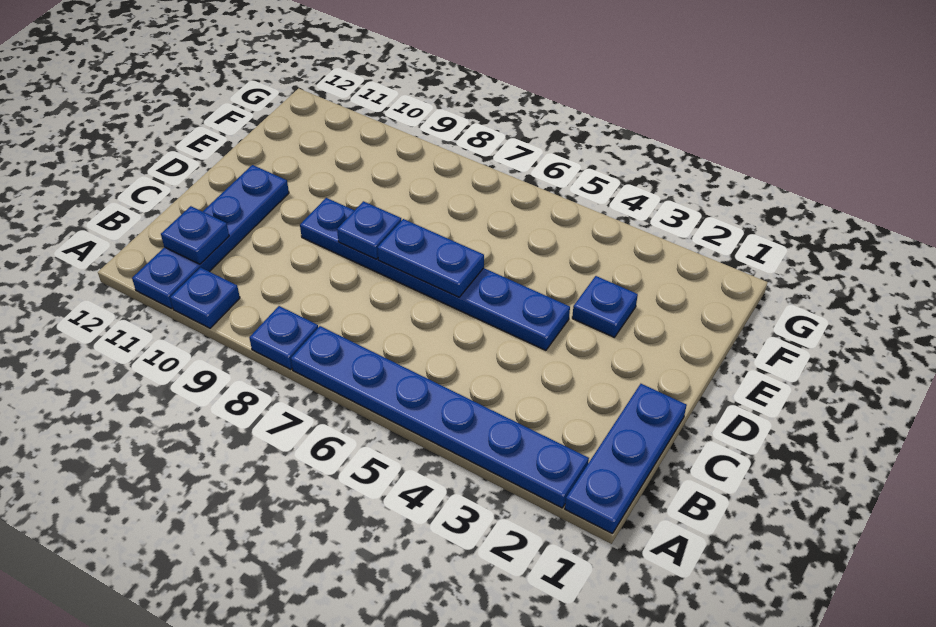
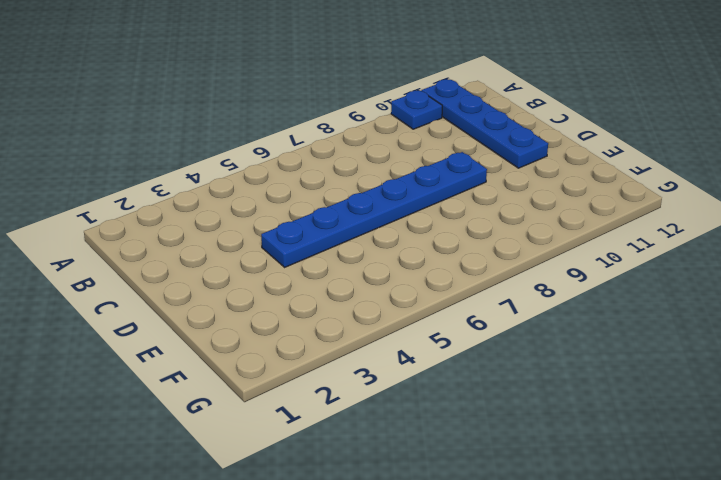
none -> blue plate A1:C1 level 1
none -> blue plate A2:A7 level 1

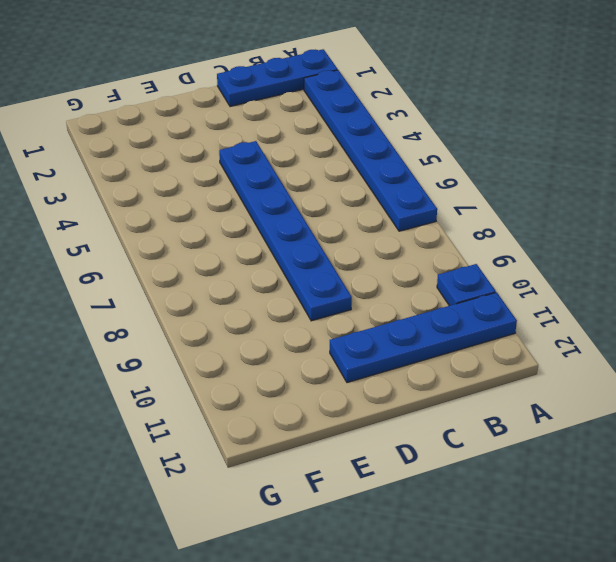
none -> blue plate A8 level 1
none -> blue plate E3 level 1

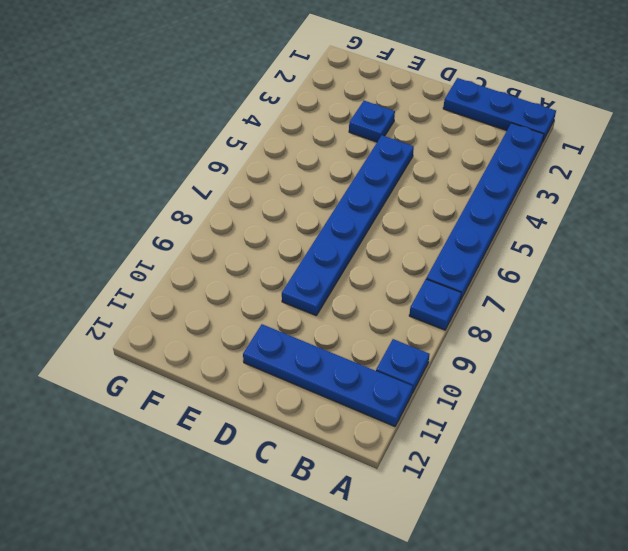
none -> blue plate B11 level 2
none -> blue plate D6:D7 level 2

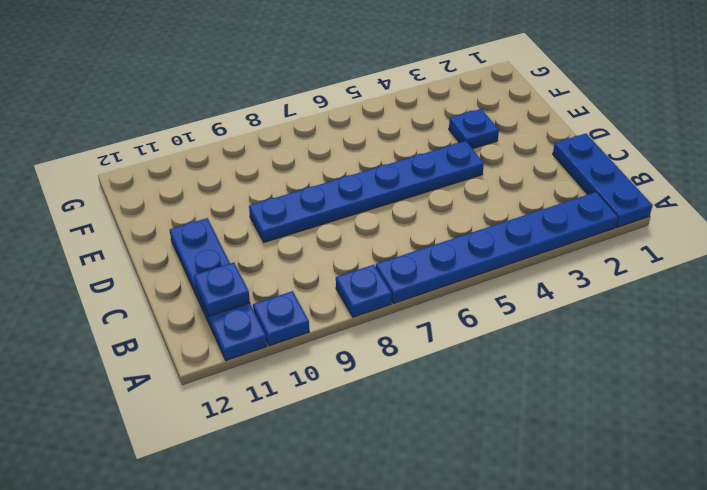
none -> blue plate D6:D7 level 2
none -> blue plate D8 level 2

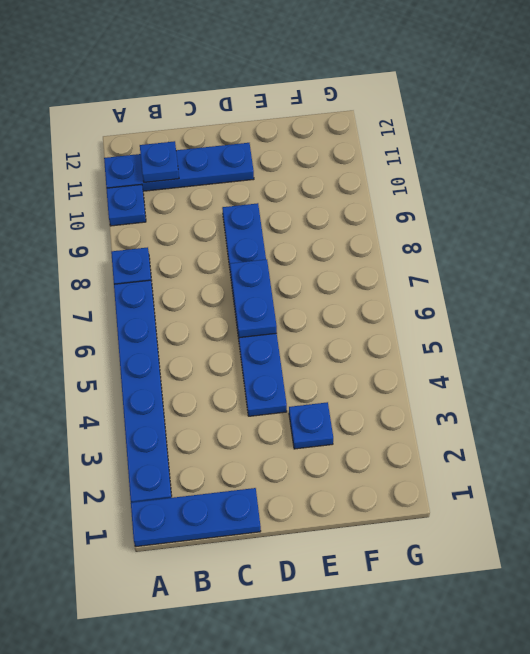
none -> blue plate D8 level 2

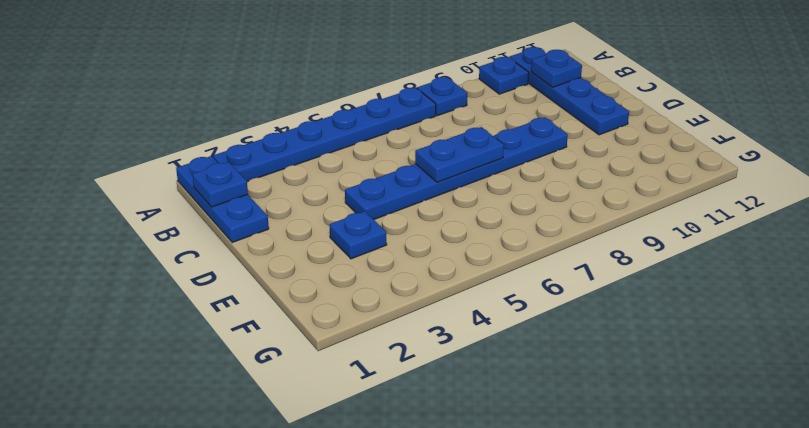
blue plate B1 level 2 -> blue plate D8 level 2

